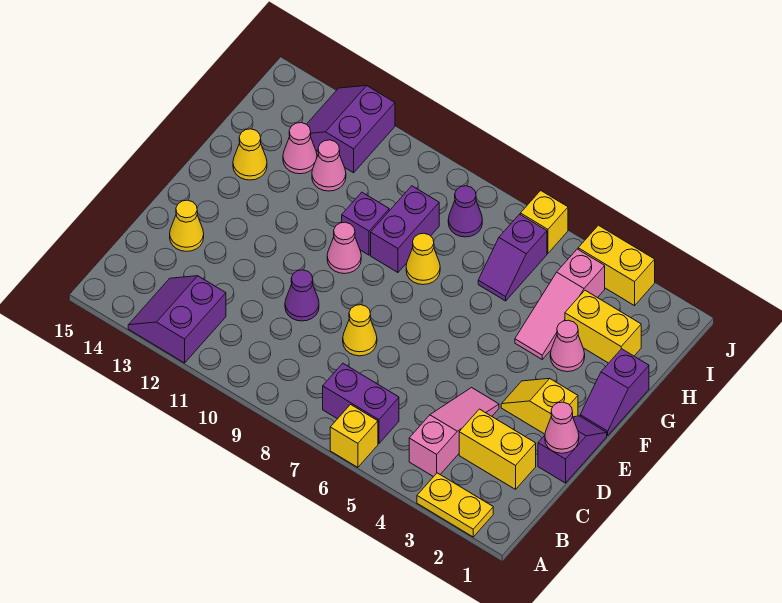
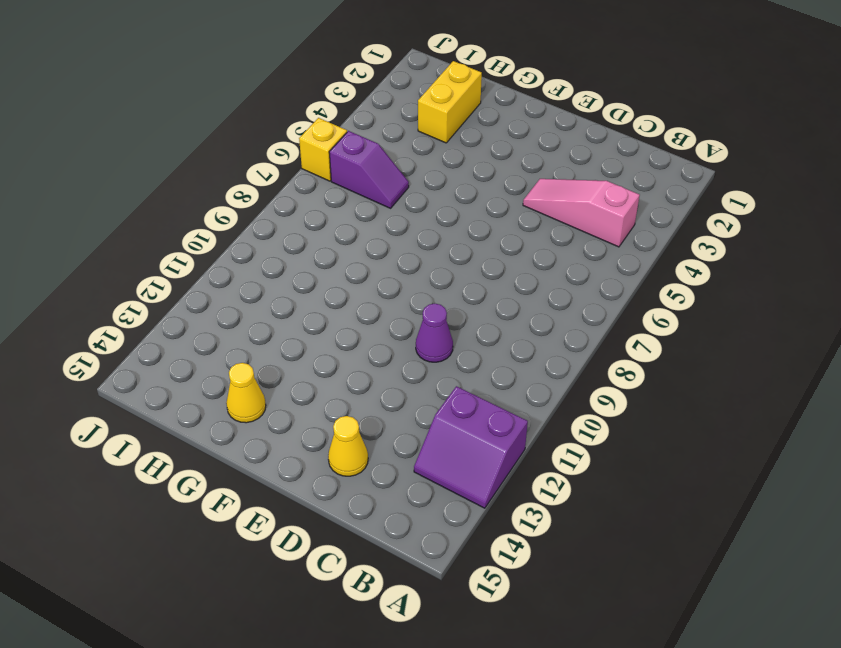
none -> yellow plate A2:A3 level 1
none -> yellow brick A6 level 1
none -> purple brick B6:B7 level 1

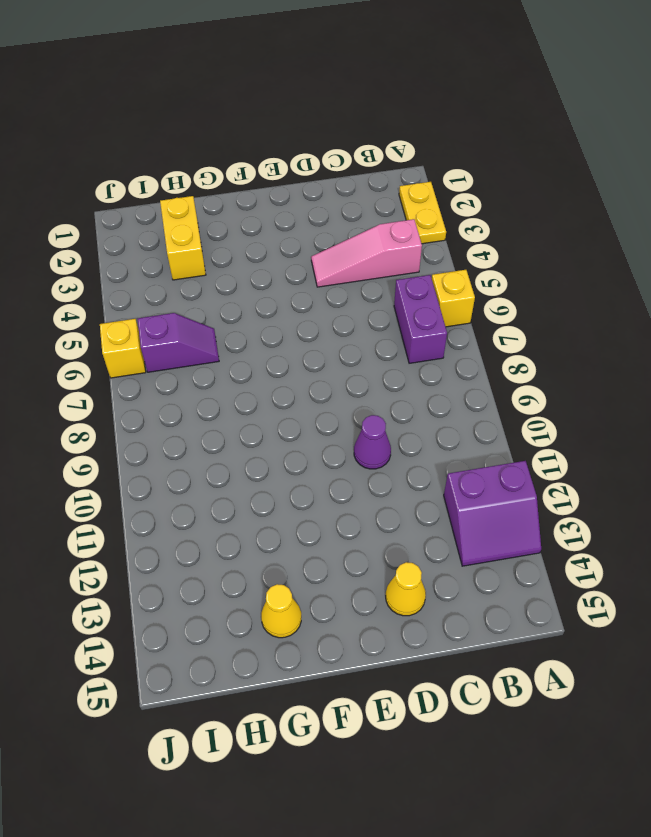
none -> yellow brick C2:C3 level 1
none -> purple slope D1:E1 level 1 top D
none -> yellow cone D8 level 1

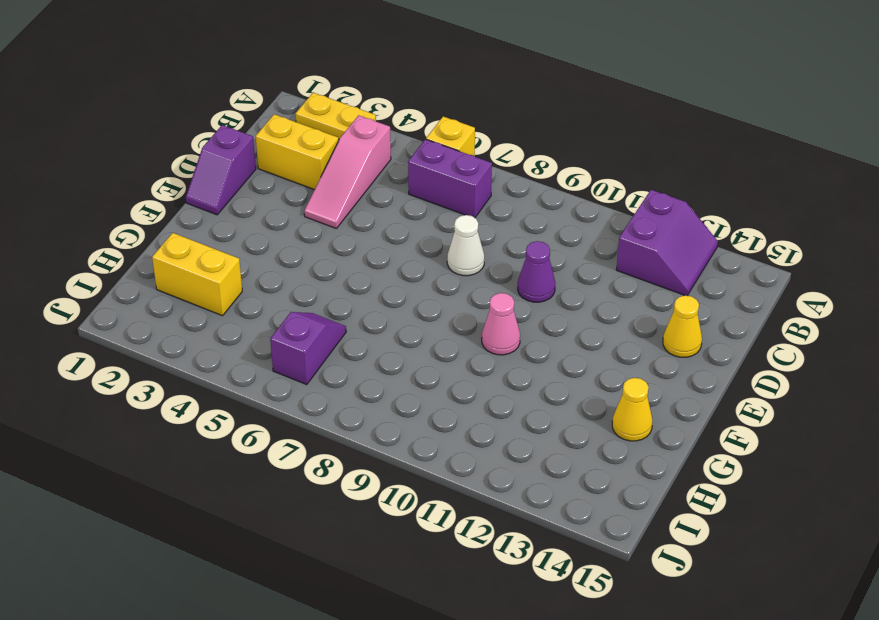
white cone D8 level 1 -> yellow cone D8 level 1
none -> yellow slope E2:E3 level 1 top 2
none -> purple slope F1:G1 level 1 top G
none -> pink cone G3 level 1

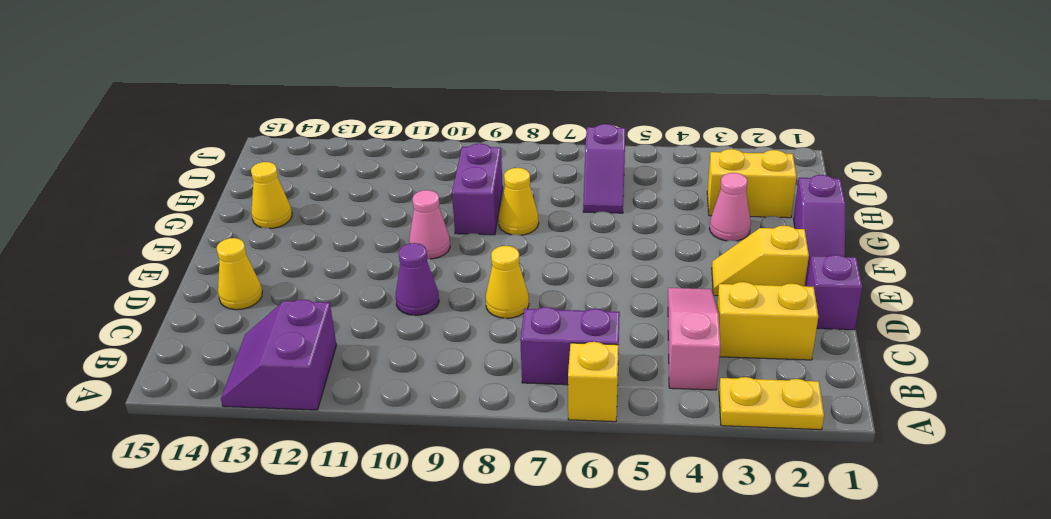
none -> pink slope G4:I4 level 1 top I
none -> purple brick G10 level 1
none -> pink cone H12 level 1

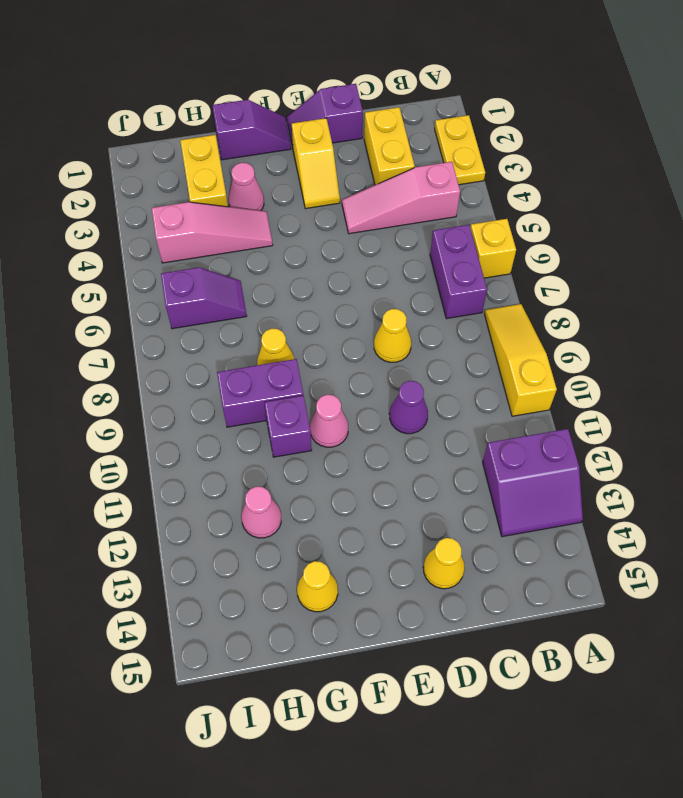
yellow slope A8:A10 level 1 top 10 -> none
none -> pink cone H13 level 1
none -> purple cone I8 level 1
none -> purple slope I12:J13 level 1 top 12

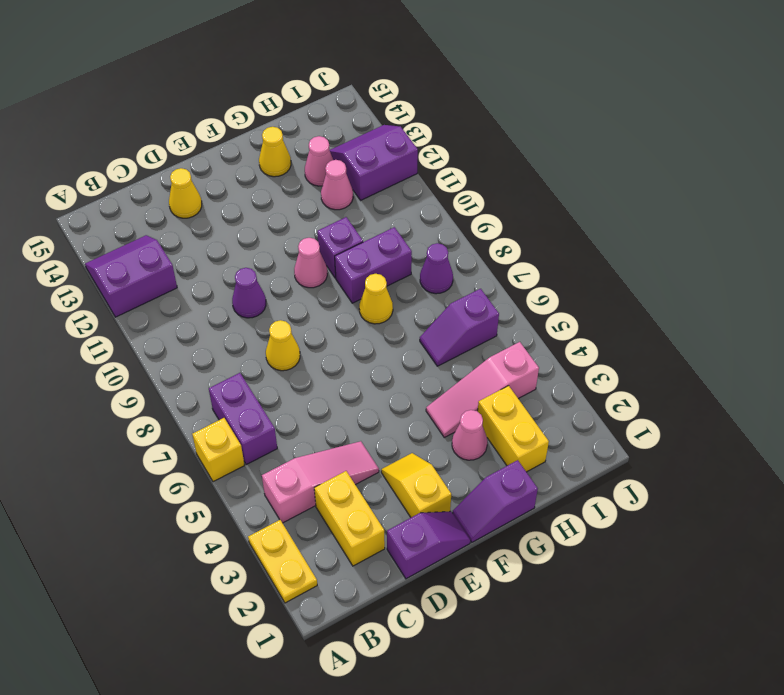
none -> yellow brick J3:J4 level 1
none -> yellow brick J6 level 1
none -> pink cone D1 level 2

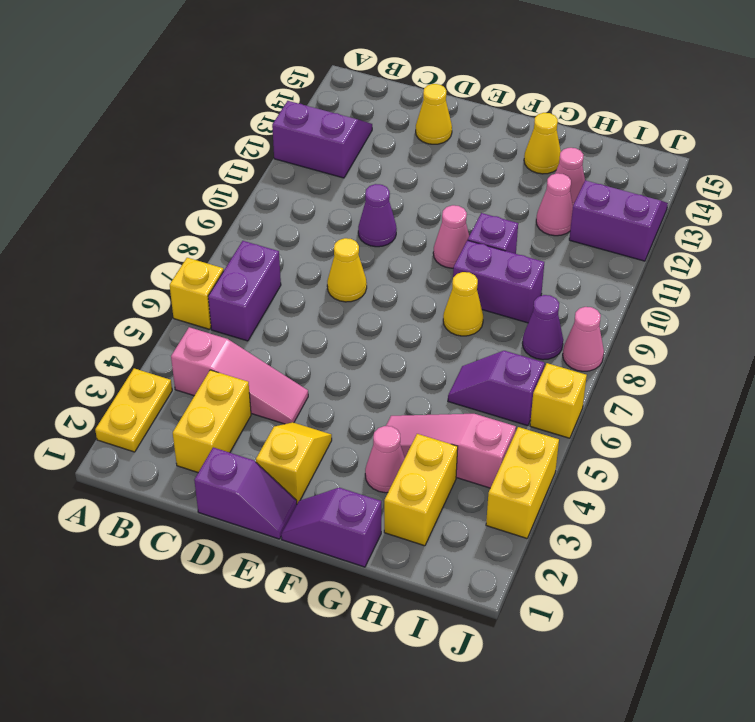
pink cone J8 level 1 -> pink cone D1 level 2

